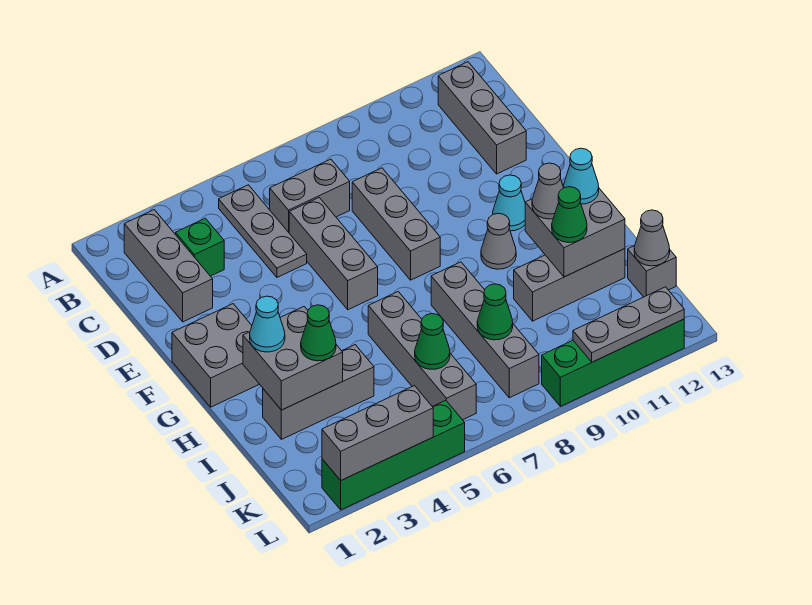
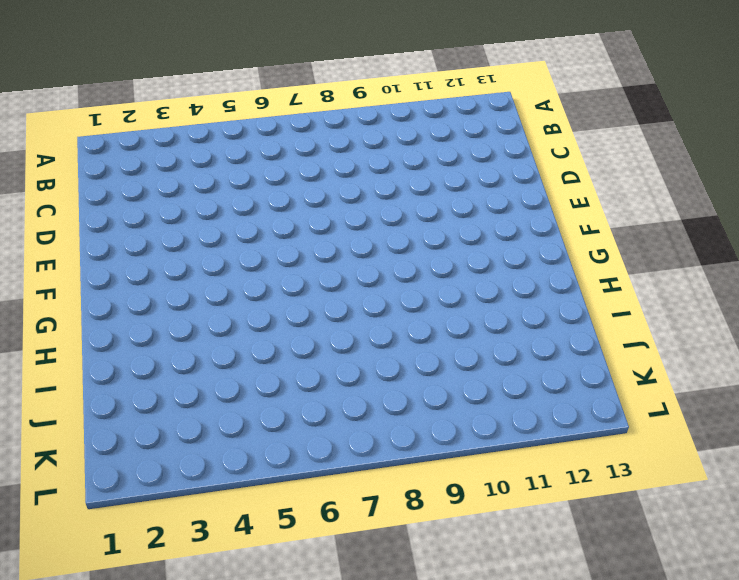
none -> grey brick B2:D2 level 1
none -> grey plate B5:D5 level 1
none -> grey brick B12:D12 level 1

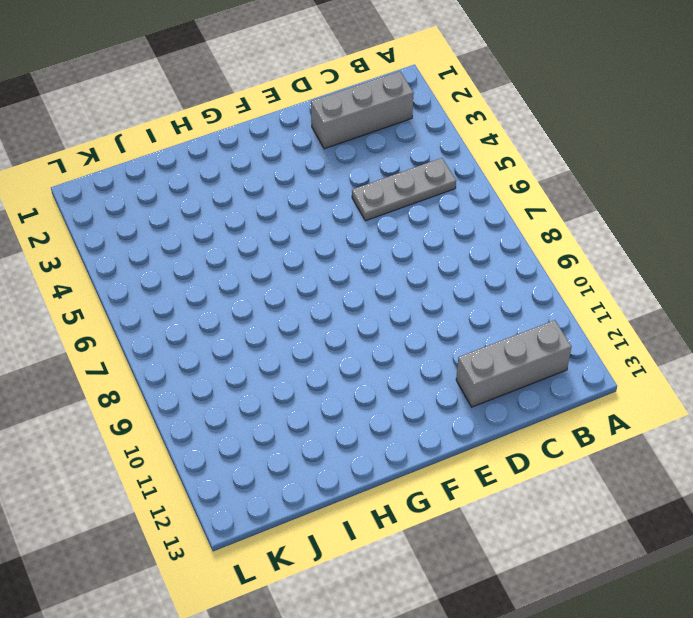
none -> green brick C3 level 1
none -> grey brick C6:C7 level 1
none -> grey brick D6:F6 level 1

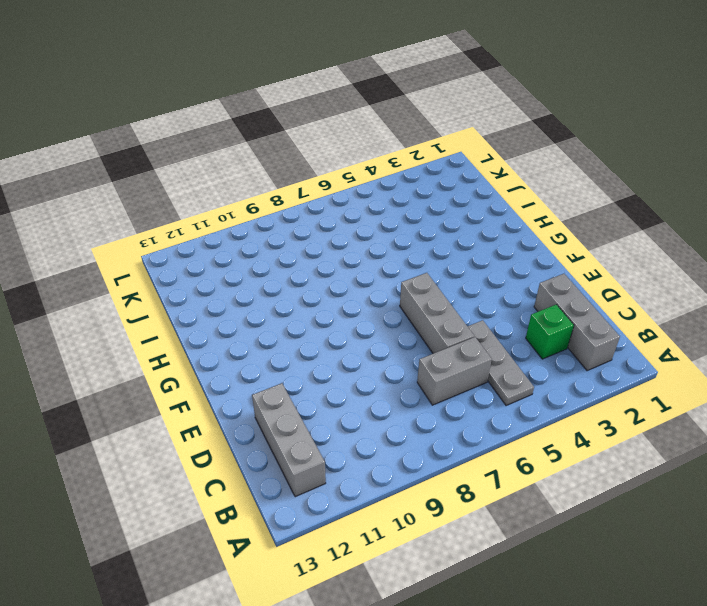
none -> grey brick D8:F8 level 1
none -> grey brick F1:G2 level 1
none -> cyan cone F11 level 1

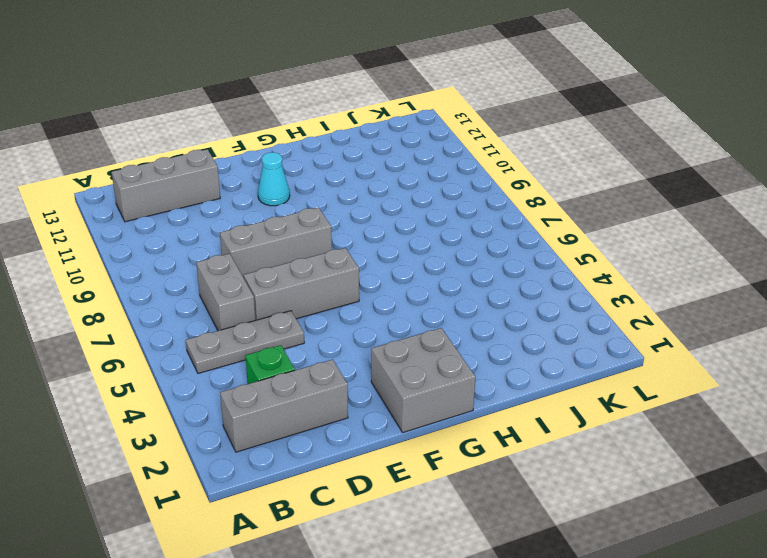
none -> grey cone G10 level 1
none -> grey brick H6:K6 level 1
none -> grey brick H8:K8 level 1

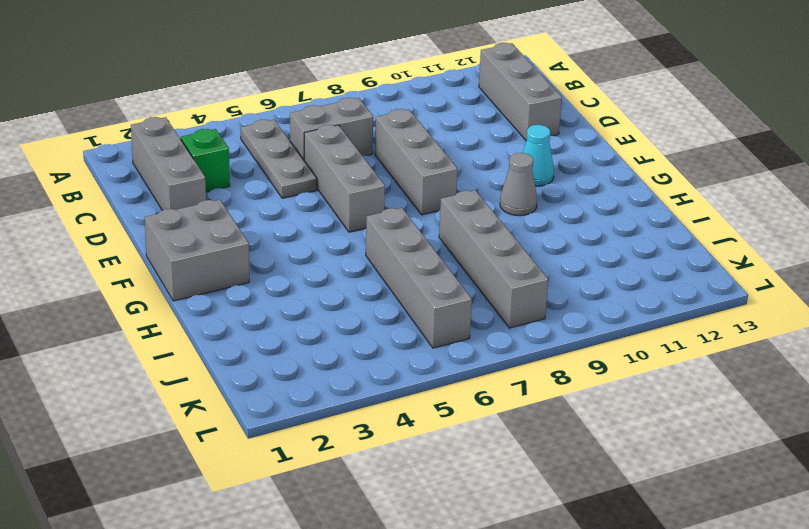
none -> grey brick I2:I4 level 1
none -> grey brick I10:I12 level 1
none -> grey brick J13 level 1

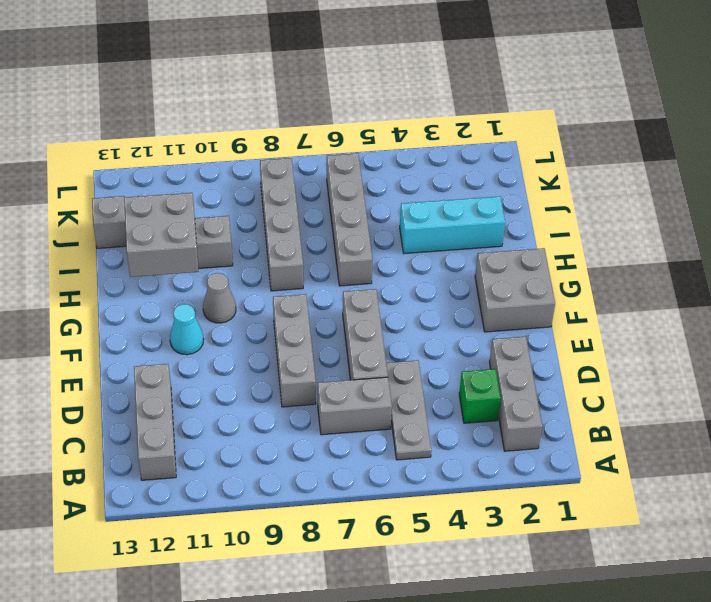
cyan brick I2:I4 level 1 -> grey brick I2:I4 level 1
none -> green brick L2:L5 level 1
none -> green brick L9:L12 level 1
none -> grey brick H2:I3 level 2

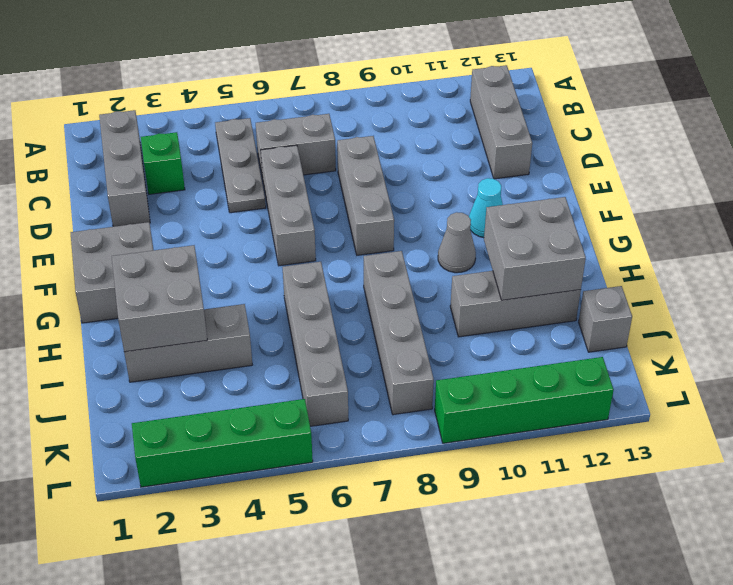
none -> green cone J6 level 2
none -> green cone J8 level 2
none -> grey cone J13 level 2

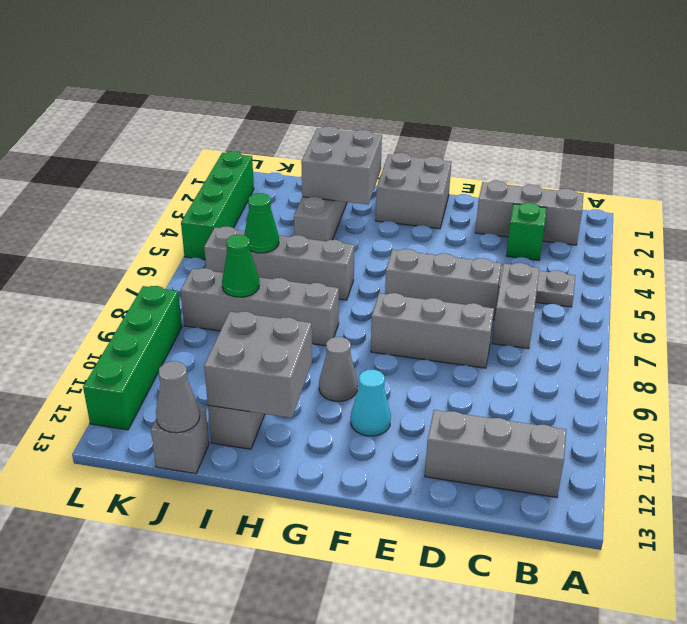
none -> grey brick L2:L4 level 2
none -> grey plate L10:L12 level 2
none -> cyan cone H2 level 3

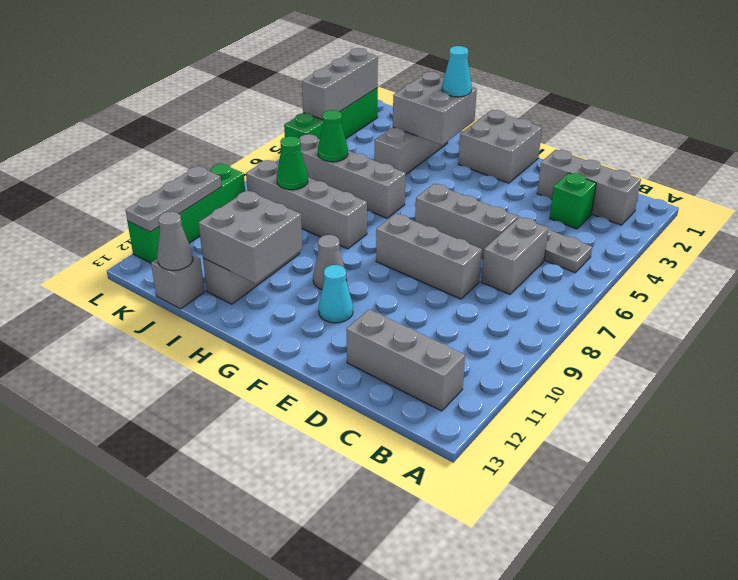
none -> grey cone H11 level 3
none -> cyan cone H12 level 3
none -> green cone I3 level 3

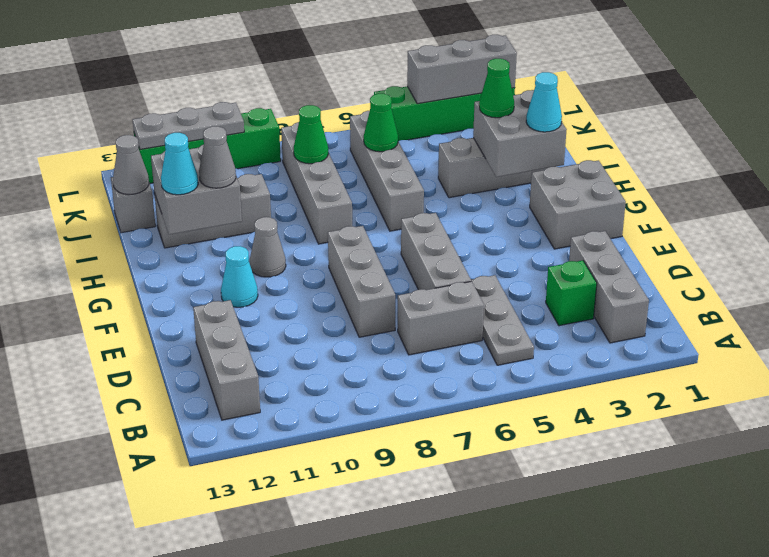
none -> green cone I11 level 3

